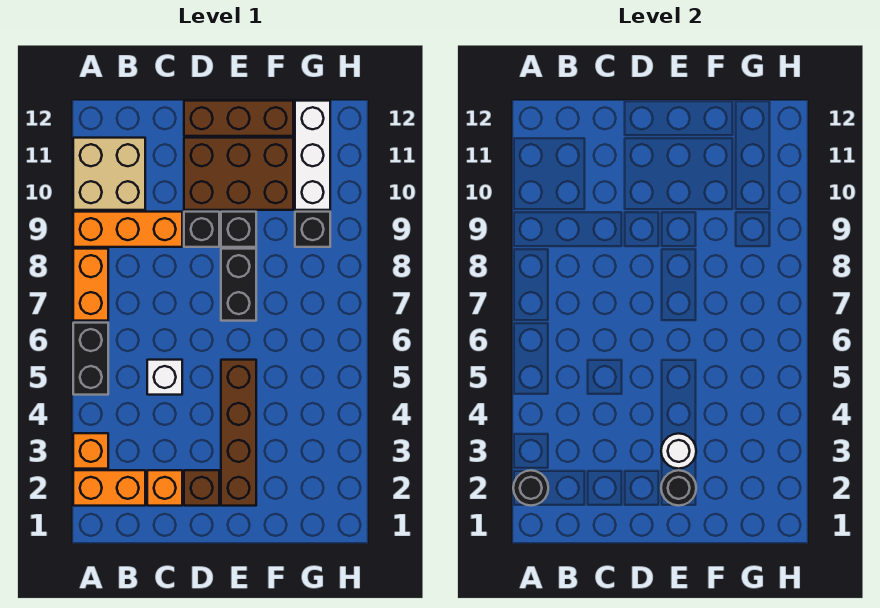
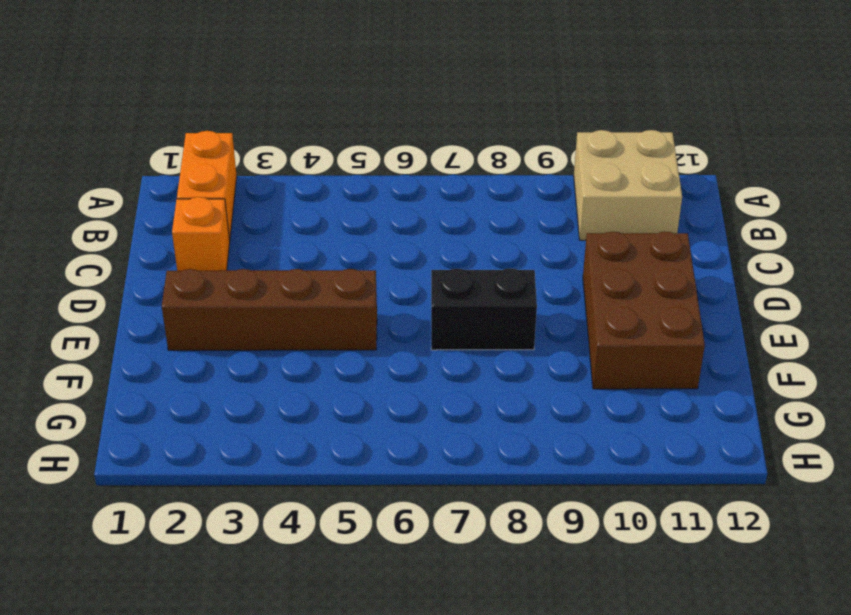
none -> orange brick A3 level 1
none -> black brick A5:A6 level 1
none -> orange brick A7:A8 level 1

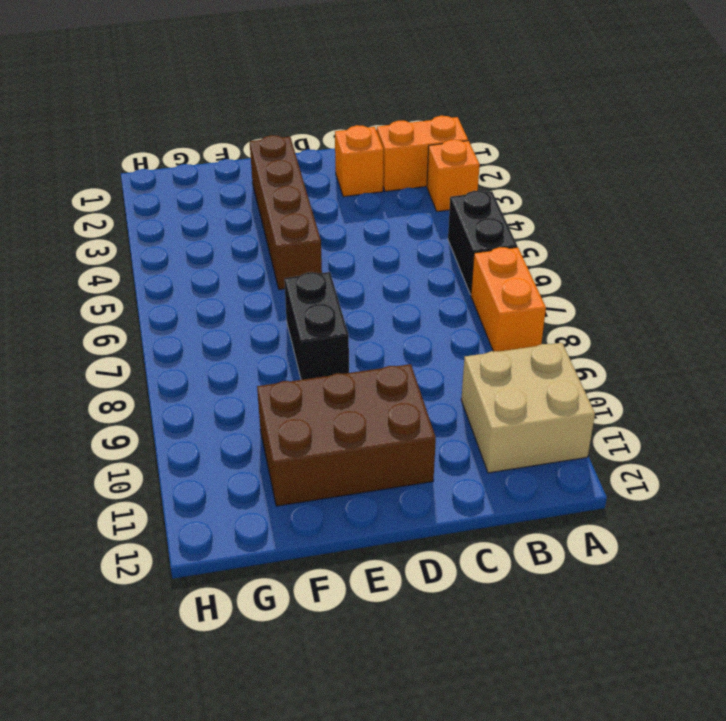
none -> orange brick A9:C9 level 1
none -> white brick C5 level 1
none -> brown brick D2 level 1

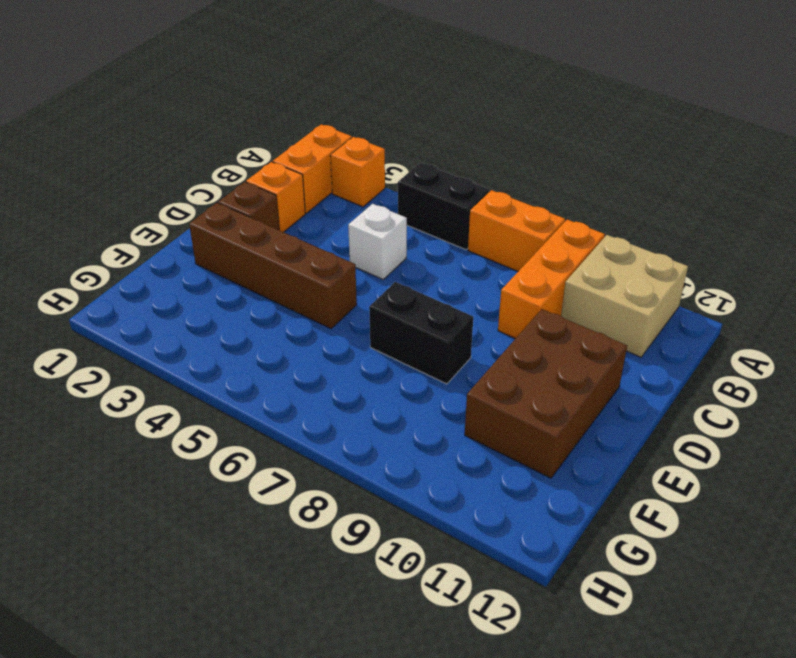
none -> black brick D9 level 1
none -> brown brick D12:F12 level 1
none -> black brick E9 level 1

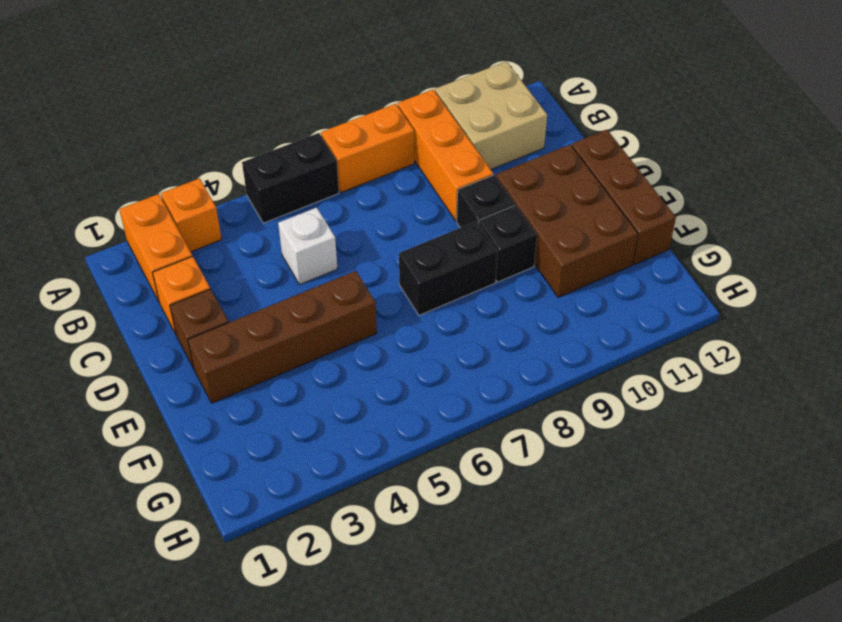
none -> black brick G9 level 1
none -> white brick G10:G12 level 1
none -> black round brick A2 level 2

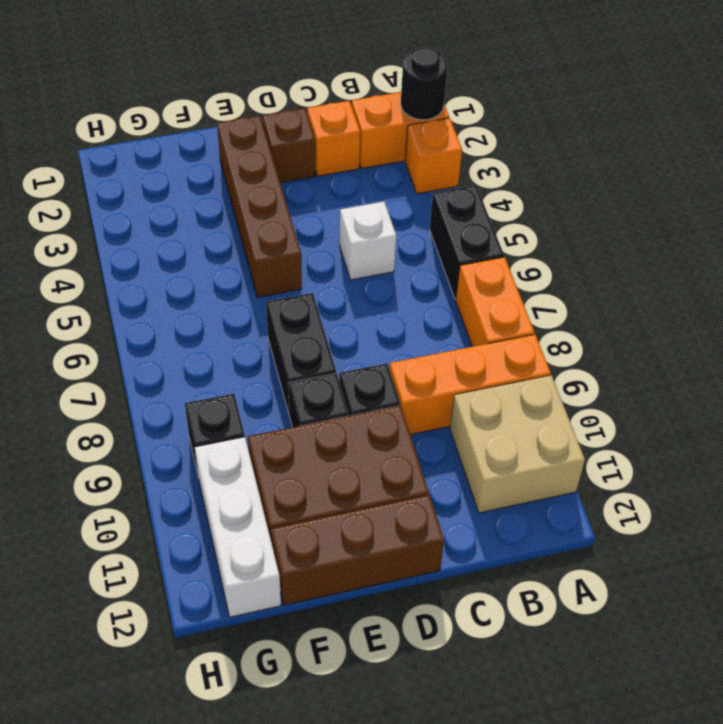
none -> black round brick E2 level 2
none -> white round brick E3 level 2

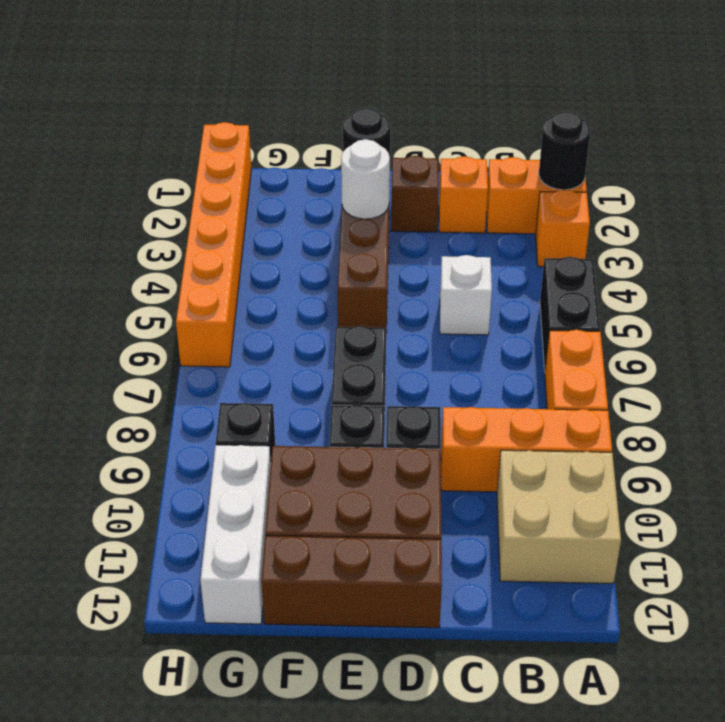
orange brick H1:H6 level 1 -> none

